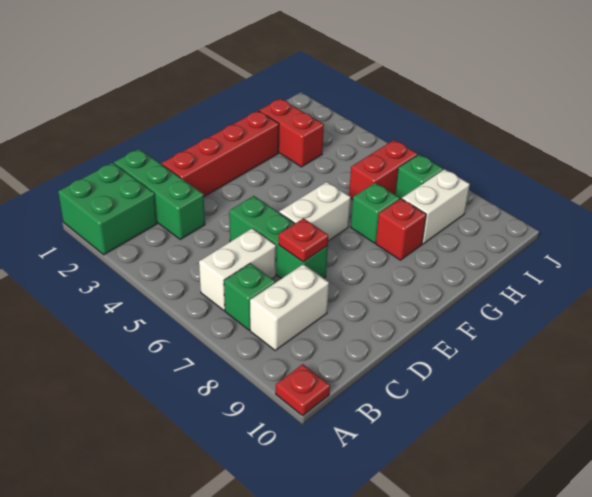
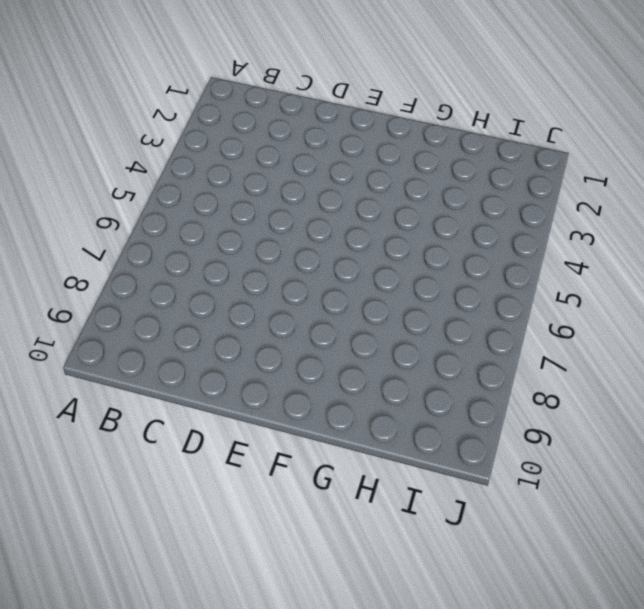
none -> green brick A1:B2 level 1
none -> red plate A10 level 1
none -> white brick B6:C6 level 1

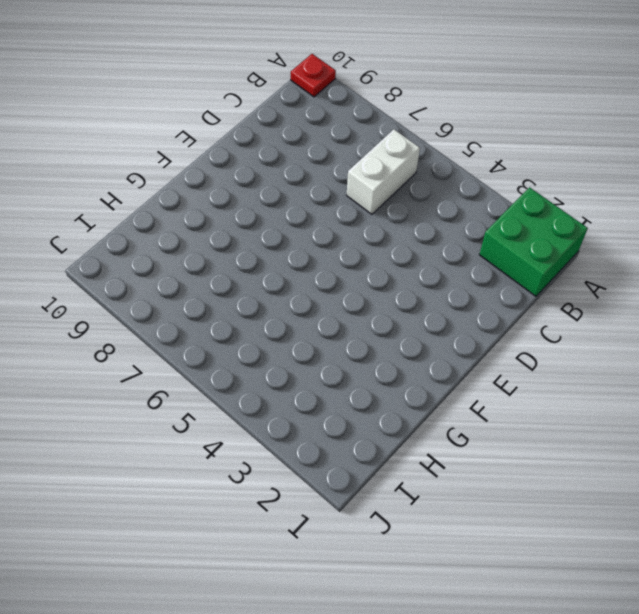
none -> green brick B7 level 1
none -> white brick B8:C8 level 1
none -> green brick C1:C3 level 1

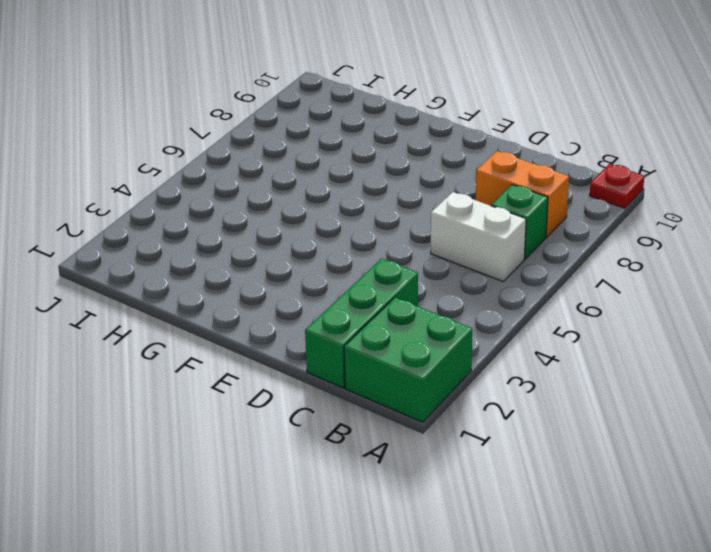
orange brick B8:C8 level 1 -> white brick B8:C8 level 1
none -> red brick D2:G2 level 1
none -> green brick D5:D7 level 1
none -> white brick E6:F6 level 1

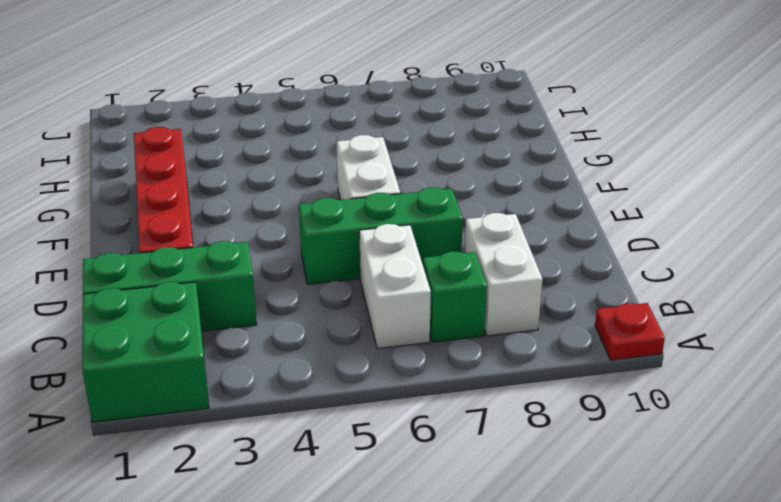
none -> green brick G7 level 1
none -> red brick G8 level 1
none -> red brick H2:H3 level 1

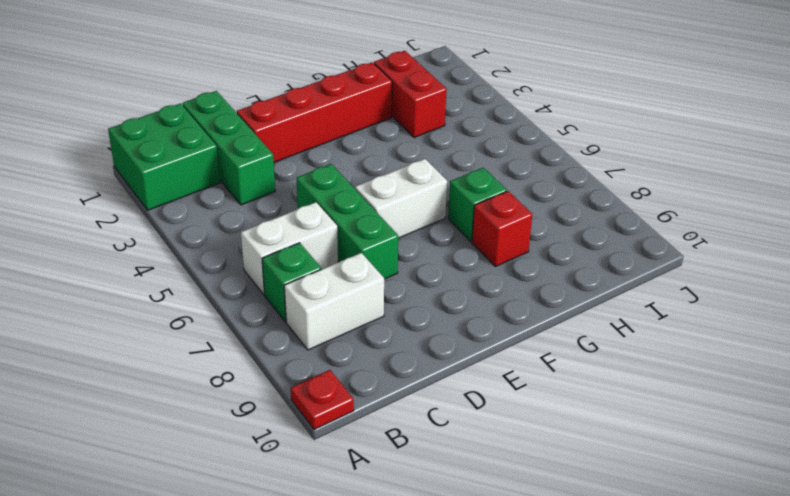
none -> red brick H6:I6 level 1
none -> white brick H8:I8 level 1
none -> green brick I7 level 1

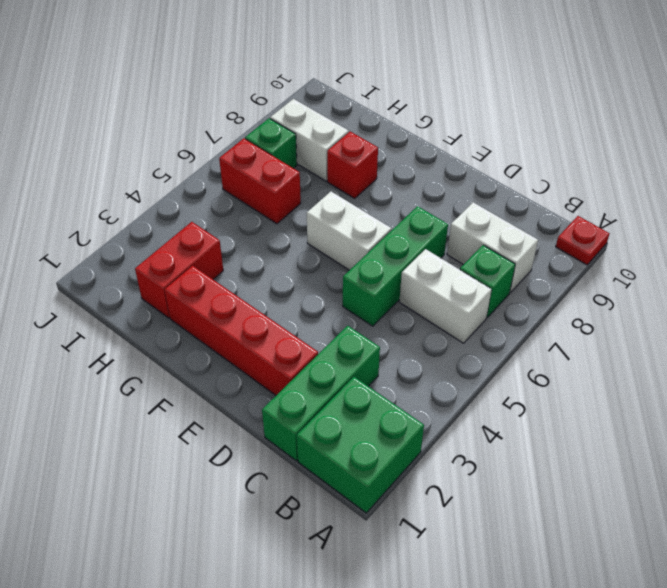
none -> green brick G7 level 1
none -> red plate D7 level 2

